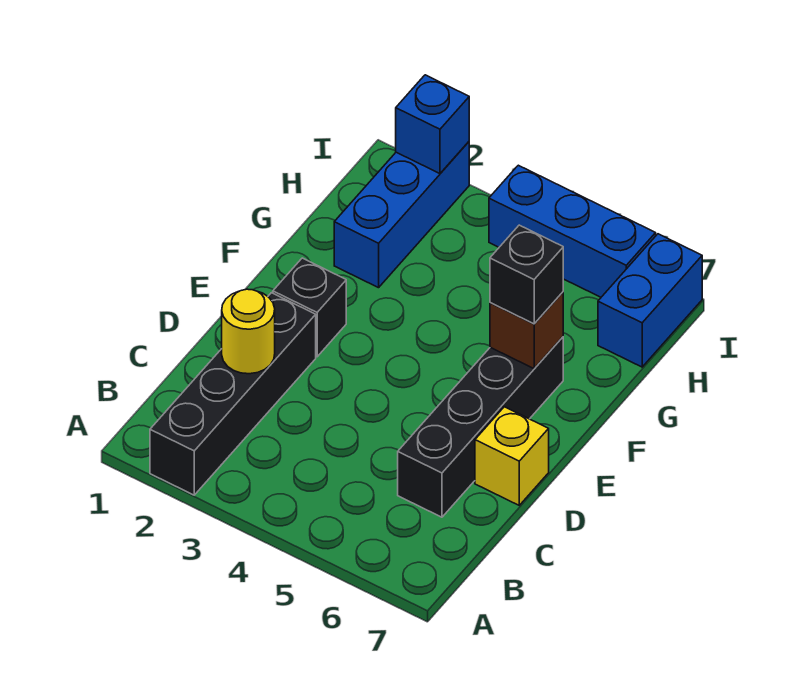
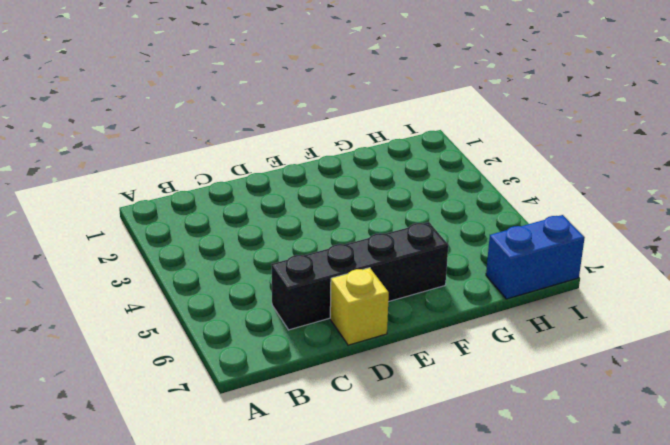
none -> black brick A2:D2 level 1
none -> black brick E2 level 1

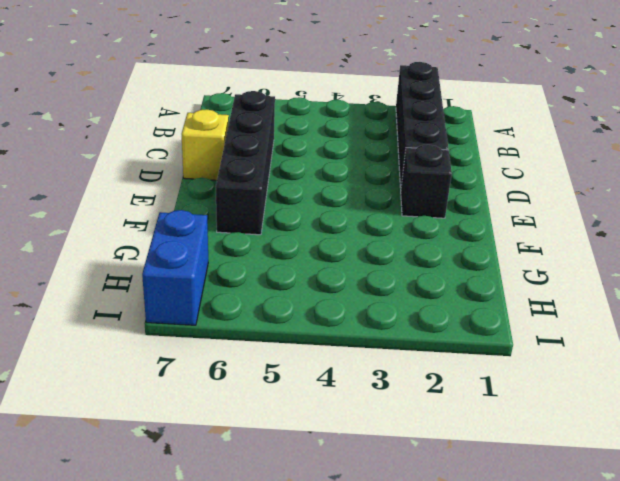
none -> blue brick G2:I2 level 1
none -> blue brick I4:I6 level 1

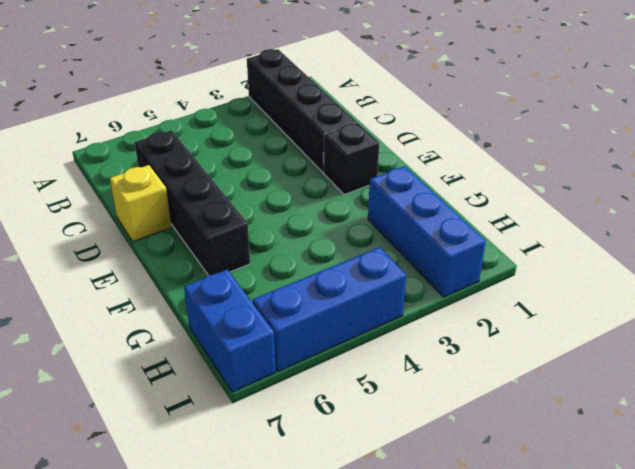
none -> yellow round brick C2 level 2
none -> brown brick F6 level 2

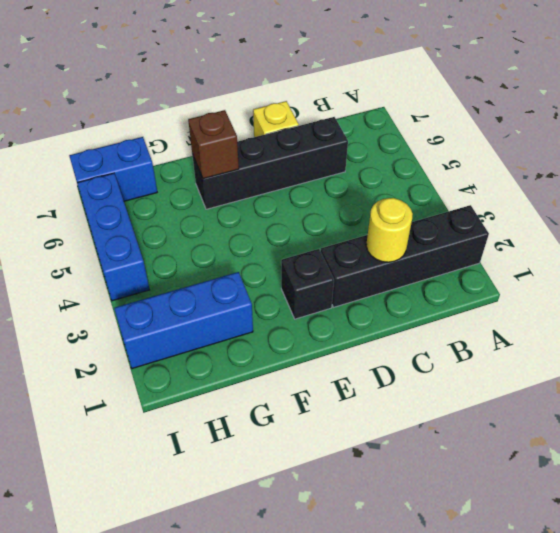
none -> blue brick I2 level 2
none -> black brick F6 level 3

